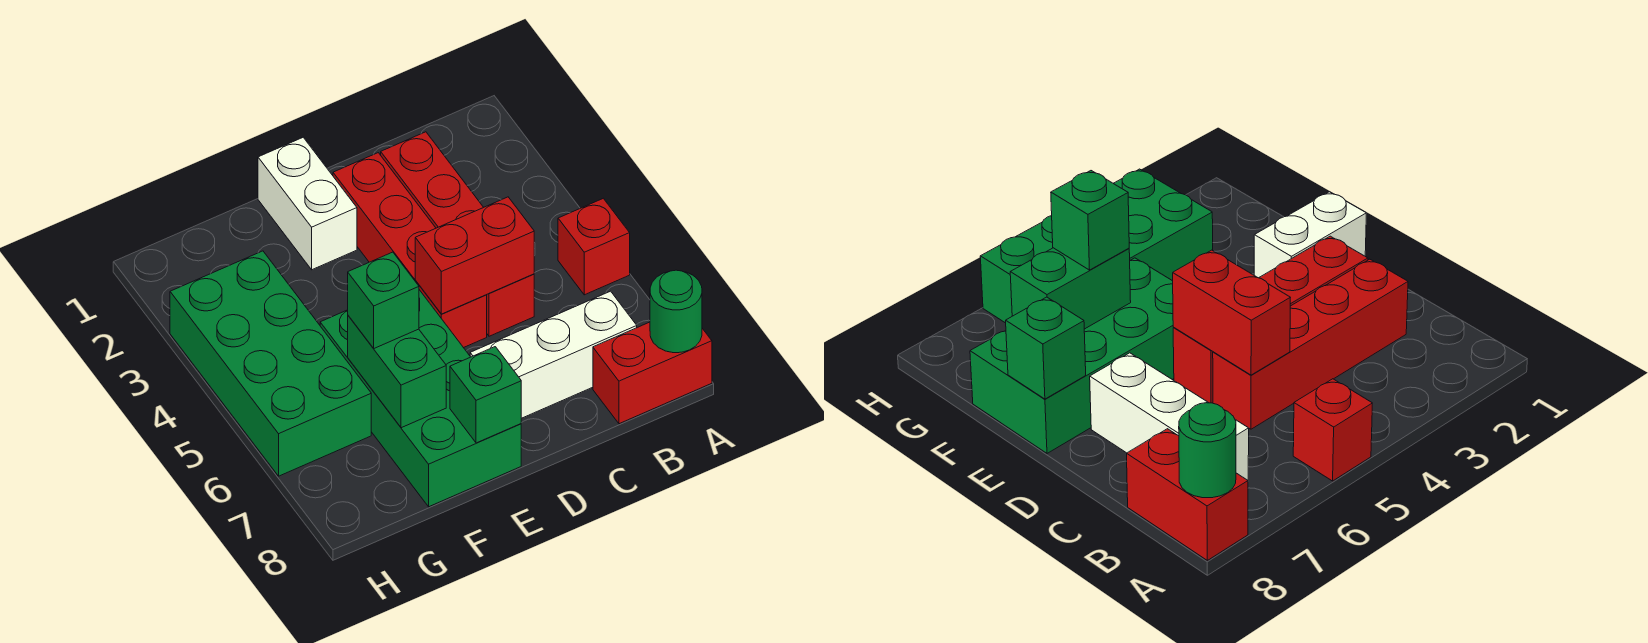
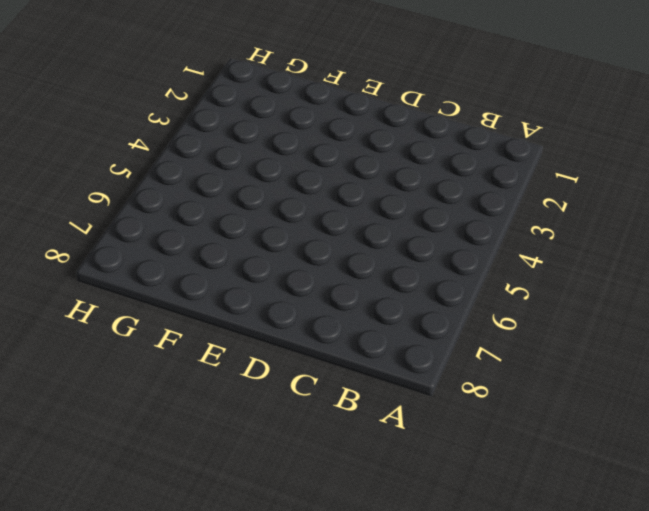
none -> red brick A5 level 1
none -> red brick A8:B8 level 1
none -> white brick B7:D7 level 1

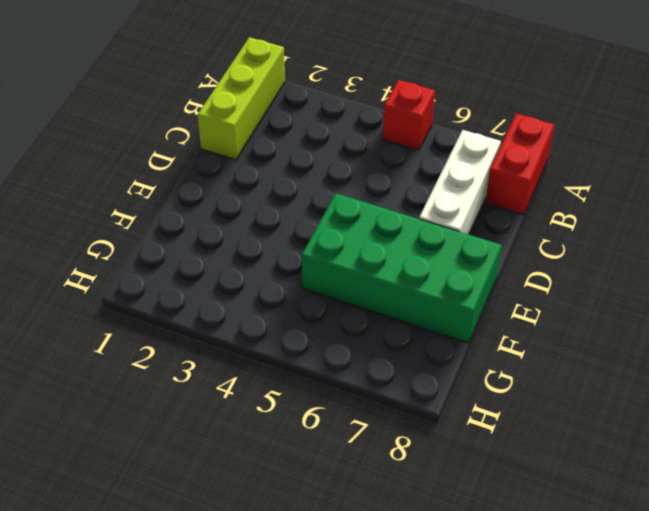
lime brick A1:C1 level 1 -> none
none -> red brick C2:C5 level 1
none -> red brick D2:D5 level 1
none -> white brick E1:E2 level 1

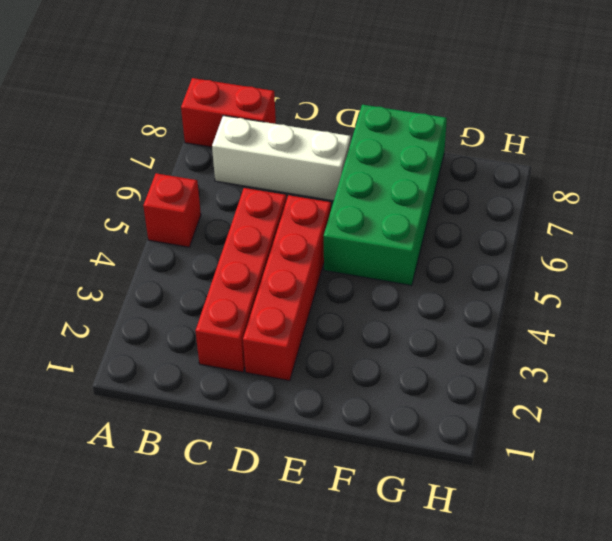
none -> white brick E1:E2 level 1
none -> green brick G3:H6 level 1
none -> green round brick A8 level 2

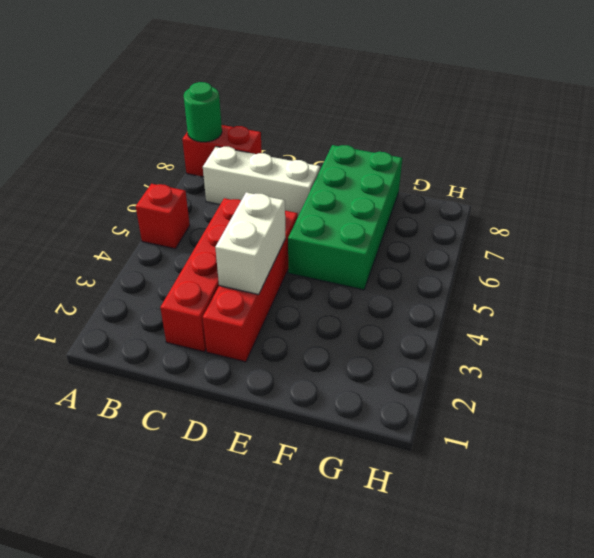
white brick D3:D4 level 2 -> white brick E1:E2 level 1
none -> green brick G3:H6 level 1
none -> red brick C5:D5 level 2
none -> green brick E8 level 2

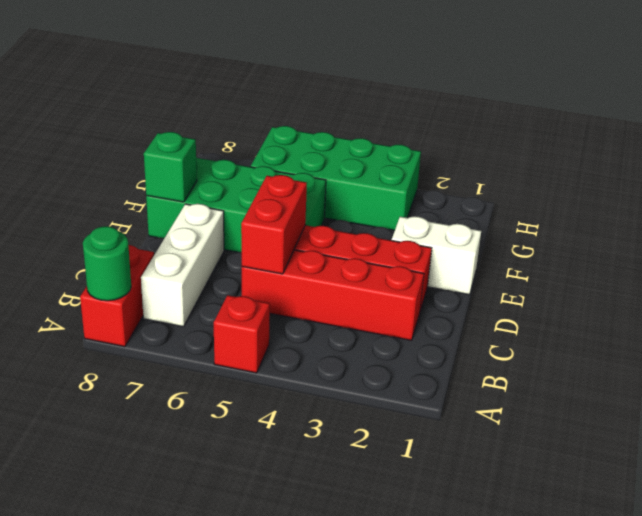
none -> green brick F6:F7 level 2
none -> green brick F6 level 3

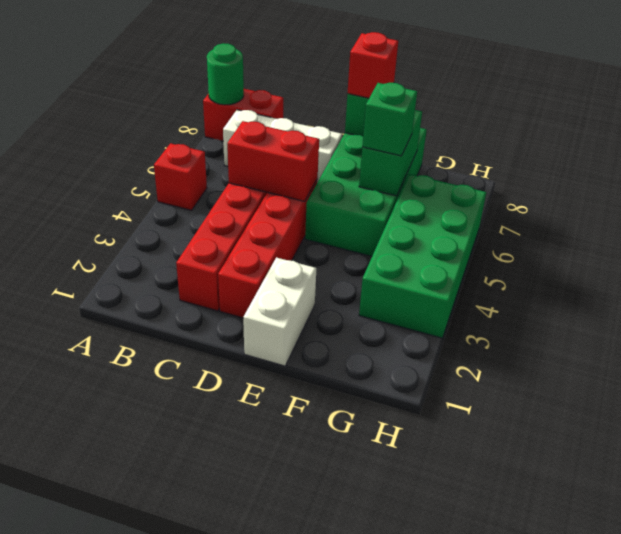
red brick E8 level 3 -> none

